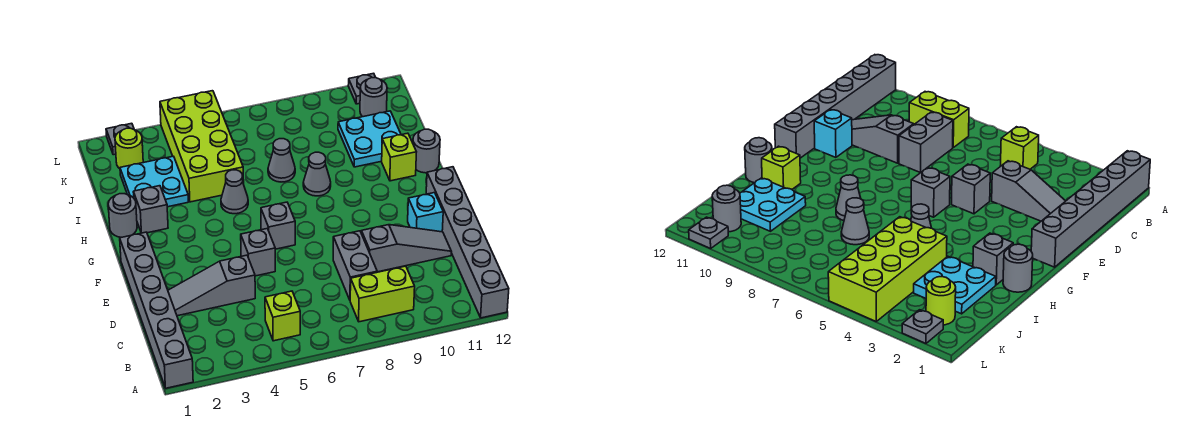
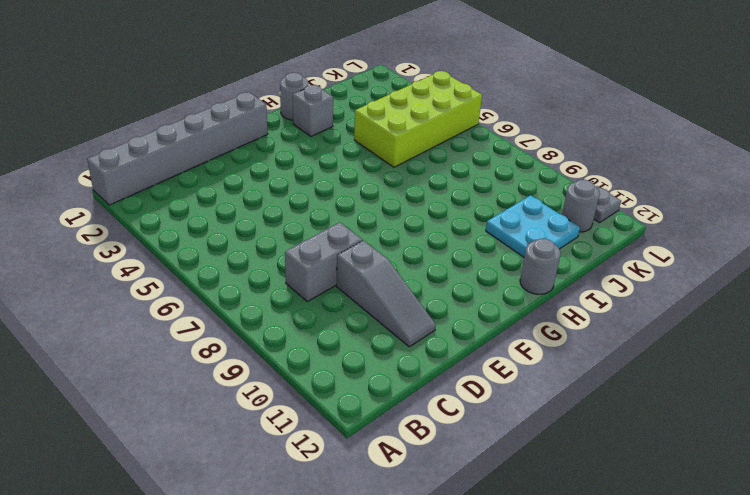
none -> grey brick A12:F12 level 1
none -> lime brick B5 level 1
none -> lime brick B8:B9 level 1

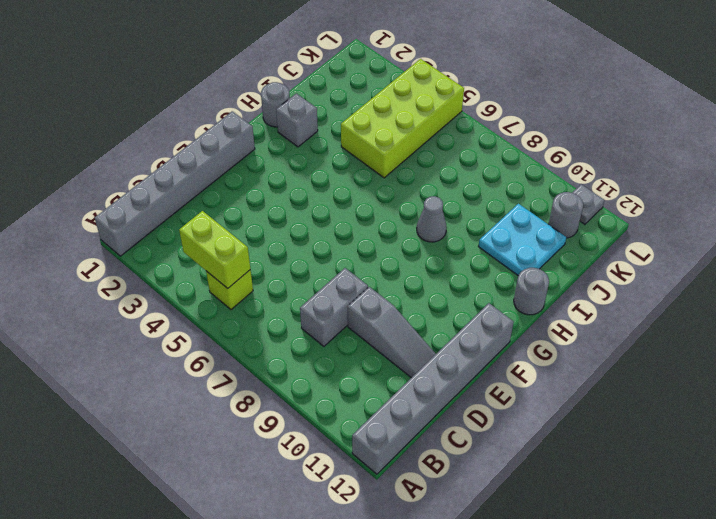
lime brick B4:B5 level 2 -> lime brick B8:B9 level 1
none -> grey slope D2:D4 level 1 top 4
none -> grey brick E5 level 1
none -> cyan brick E11 level 1

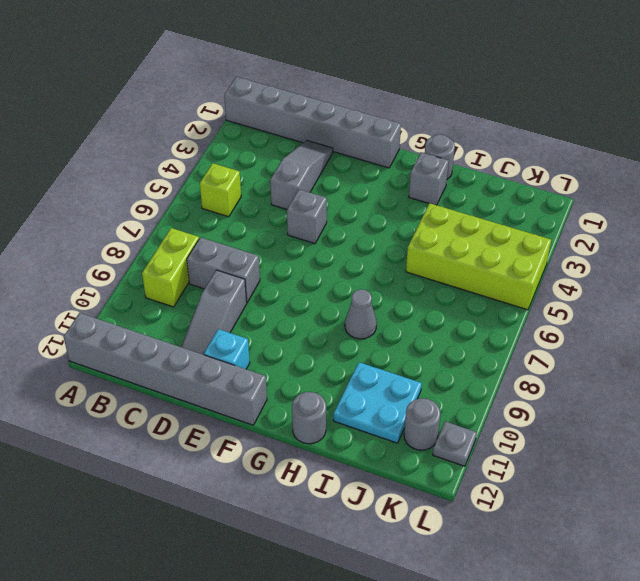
none -> grey brick F6 level 1
none -> grey cone H5 level 1
none -> lime brick H11 level 1

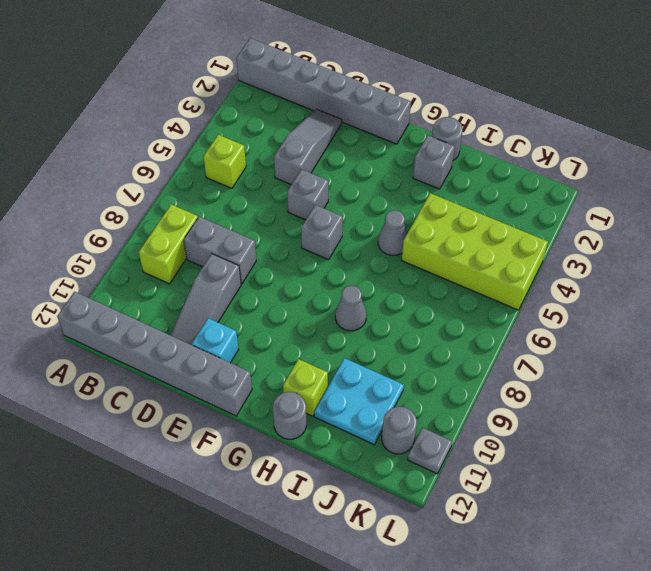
none -> cyan plate I2:J3 level 1
none -> grey cone I7 level 1
none -> lime round brick K2 level 1

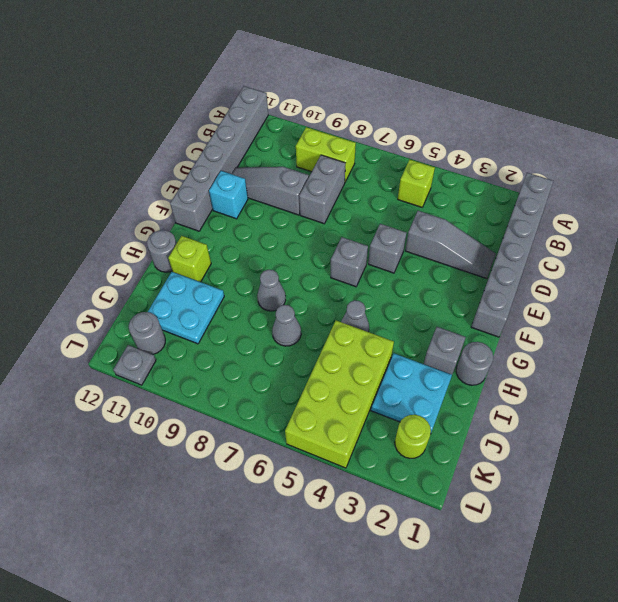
none -> grey plate L2 level 1

